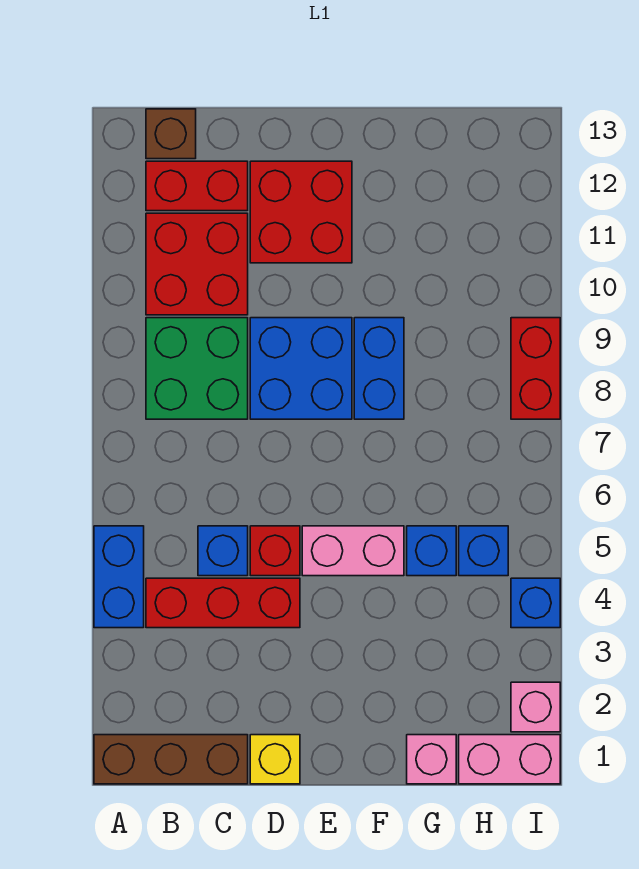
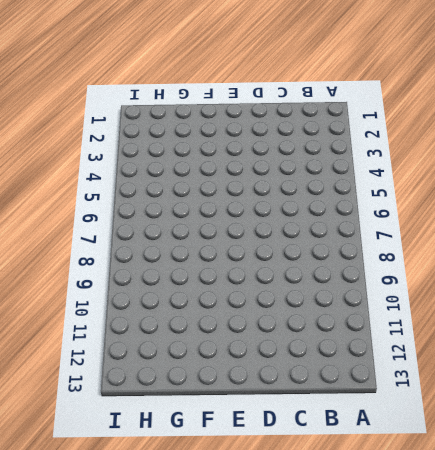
none -> brown brick A1:C1 level 1
none -> blue brick A4:A5 level 1
none -> red brick B4:D4 level 1

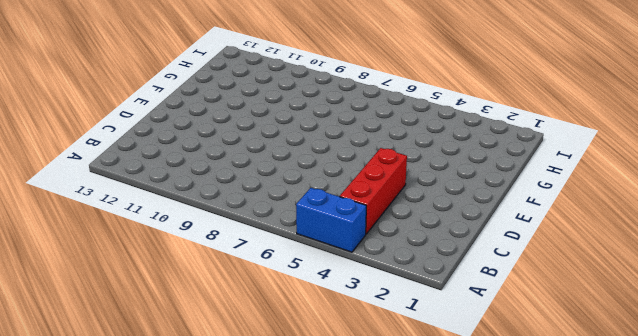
none -> brown brick A1:C1 level 1
none -> green brick B8:C9 level 1
none -> red brick B10:C11 level 1

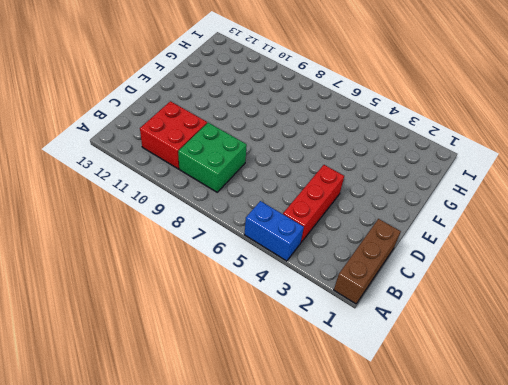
none -> red brick B12:C12 level 1
none -> brown brick B13 level 1
none -> blue brick C5 level 1

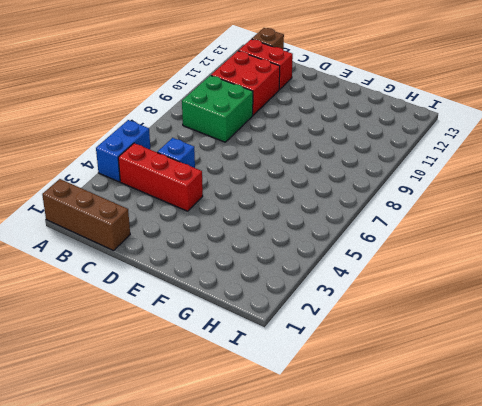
none -> yellow brick D1 level 1
none -> red brick D5 level 1
none -> blue brick D8:E9 level 1

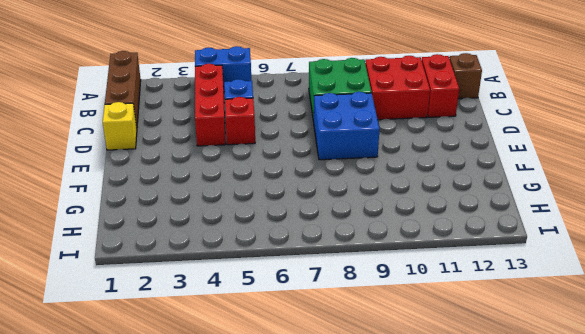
none -> red brick D11:E12 level 1
none -> pink brick E5:F5 level 1
none -> blue brick F8:F9 level 1

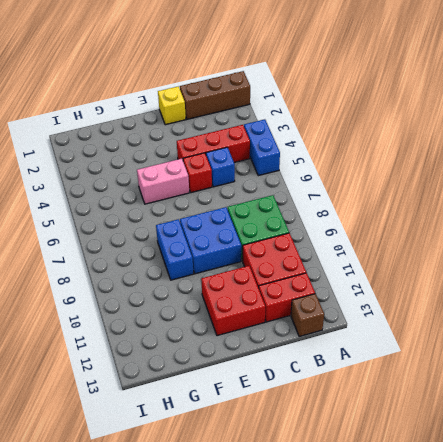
none -> pink brick G1 level 1
none -> blue brick G5 level 1
none -> pink brick H1:I1 level 1

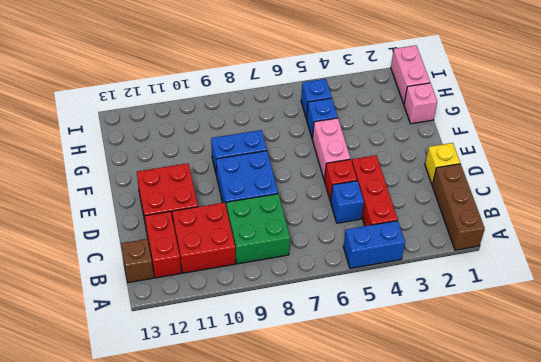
none -> pink brick I2 level 1
none -> blue brick I4 level 1
none -> red brick I8:I9 level 1

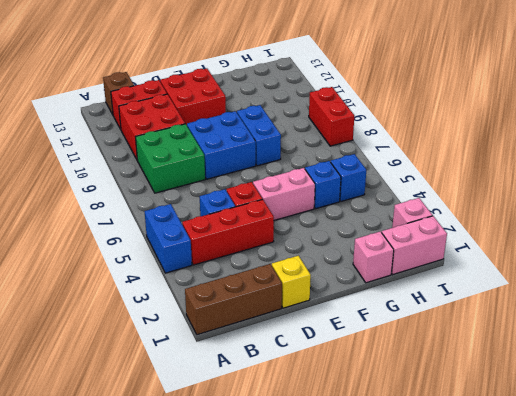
none -> blue brick I4 level 1

